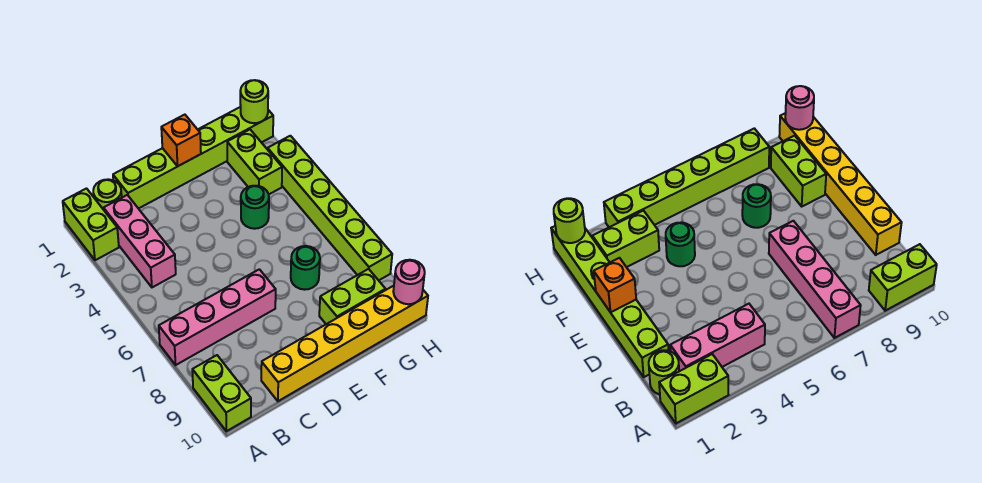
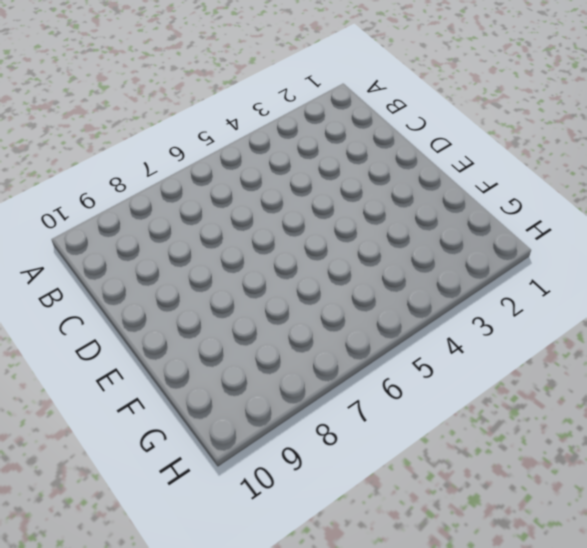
none -> lime brick A1:A2 level 1
none -> pink brick A7:D7 level 1
none -> lime brick A9:A10 level 1

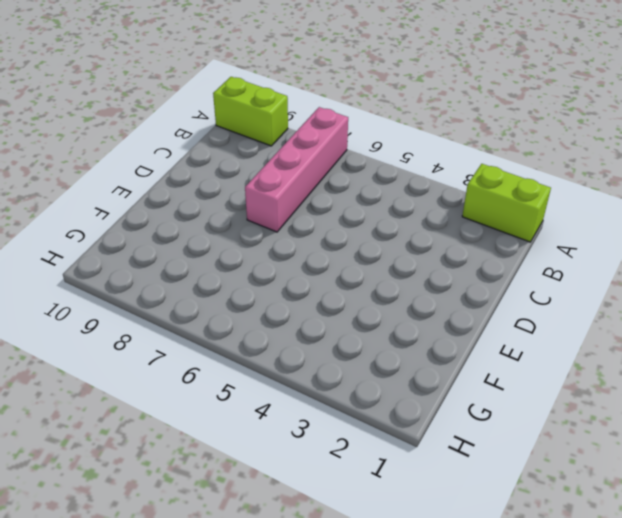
none -> lime round brick B1 level 1
none -> pink brick B2:B4 level 1
none -> lime brick C1:H1 level 1

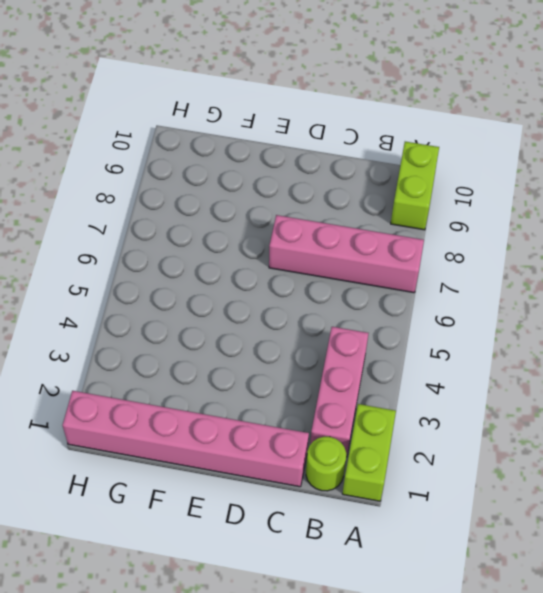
pink brick C1:H1 level 1 -> lime brick C1:H1 level 1
none -> yellow brick C10:H10 level 1
none -> green round brick F4 level 1
none -> green round brick F7 level 1

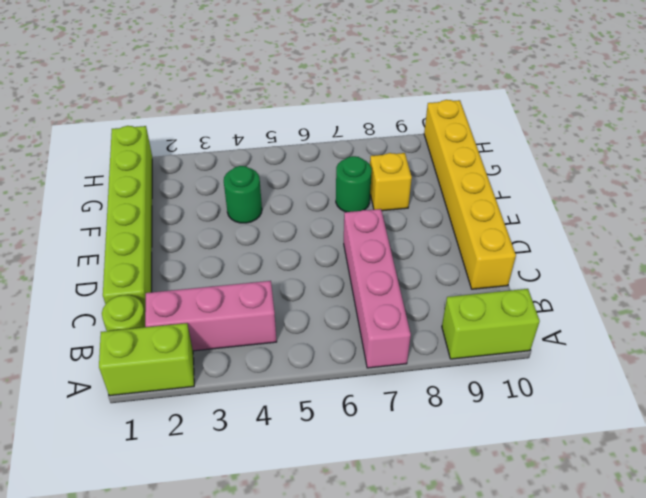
yellow brick F8 level 1 -> none
none -> lime brick F9:G9 level 1
none -> lime brick G2:G3 level 1
none -> lime brick H3:H8 level 1

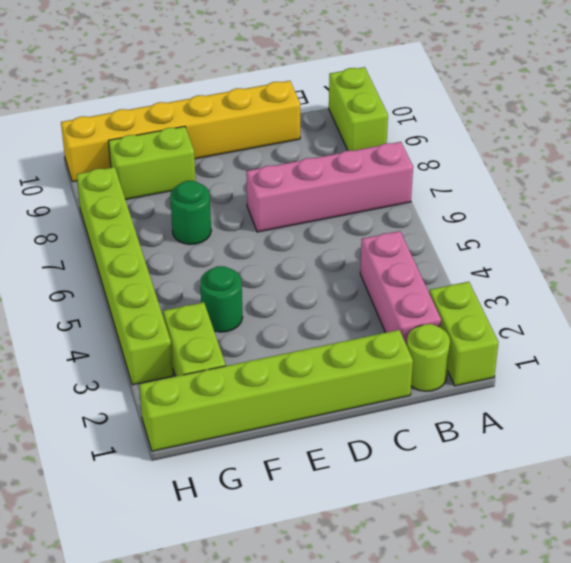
none -> orange brick E1 level 2
none -> lime round brick H1 level 2
none -> pink round brick H10 level 2

